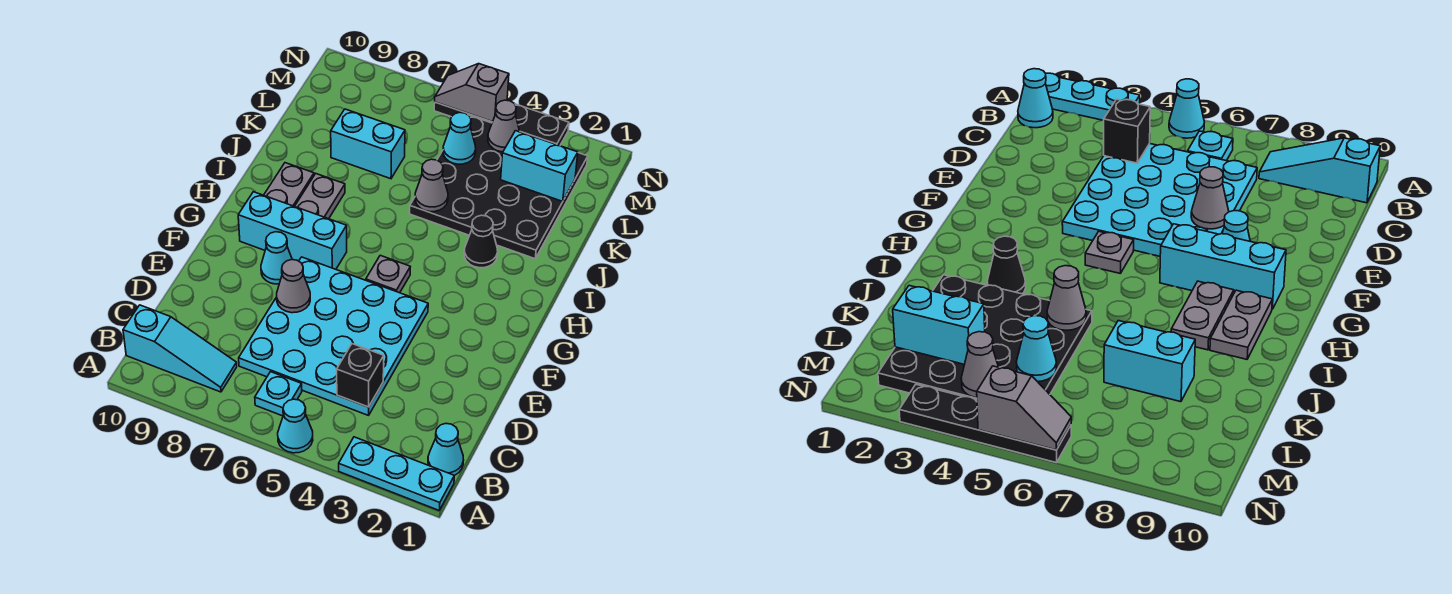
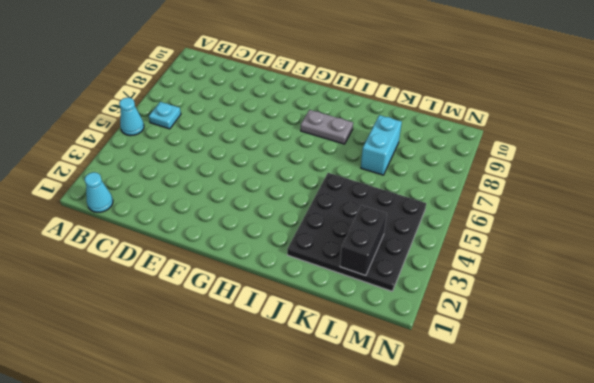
black brick L2:L3 level 2 -> cyan brick L2:L3 level 2
none -> cyan plate A1:A3 level 1
none -> cyan slope B8:B10 level 1 top 10
none -> cyan plate C4:F7 level 1

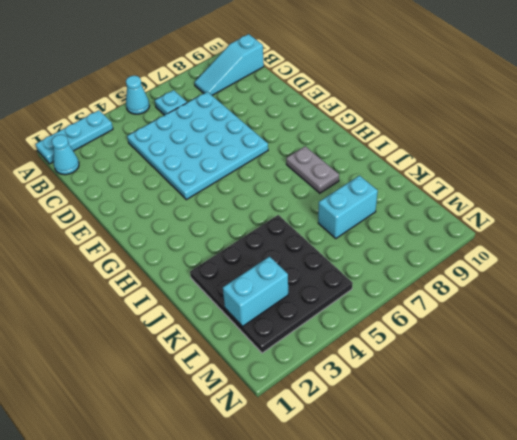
none -> cyan cone F8 level 1
none -> grey plate G5 level 1
none -> cyan brick G7:G9 level 1

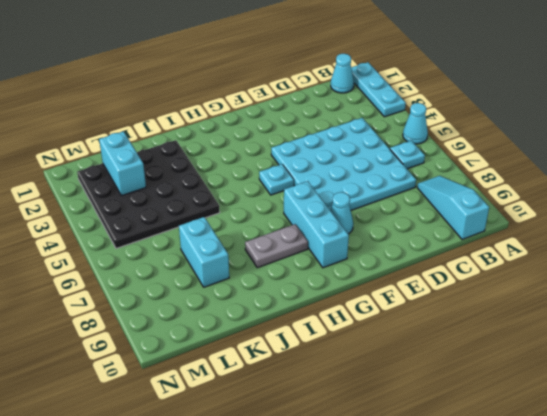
cyan plate G5 level 1 -> grey plate G5 level 1
none -> grey plate H9:I9 level 1
none -> black cone I3 level 1
none -> black plate N3:N6 level 1

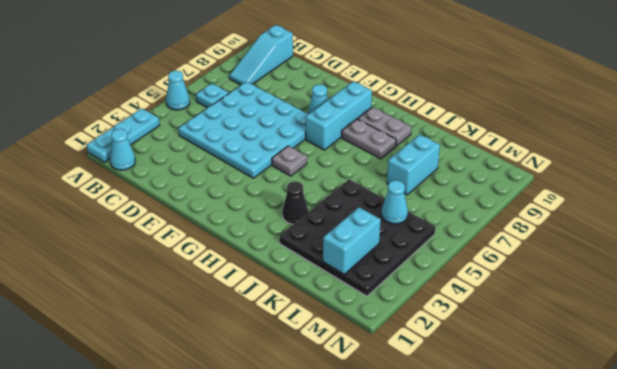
none -> black plate N3:N6 level 1
none -> black brick C4 level 2
none -> grey cone E7 level 2

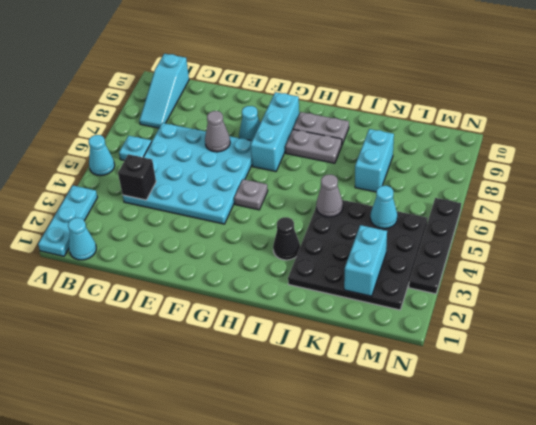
none -> grey cone M4 level 2
none -> grey slope N5:N6 level 2 top 5

